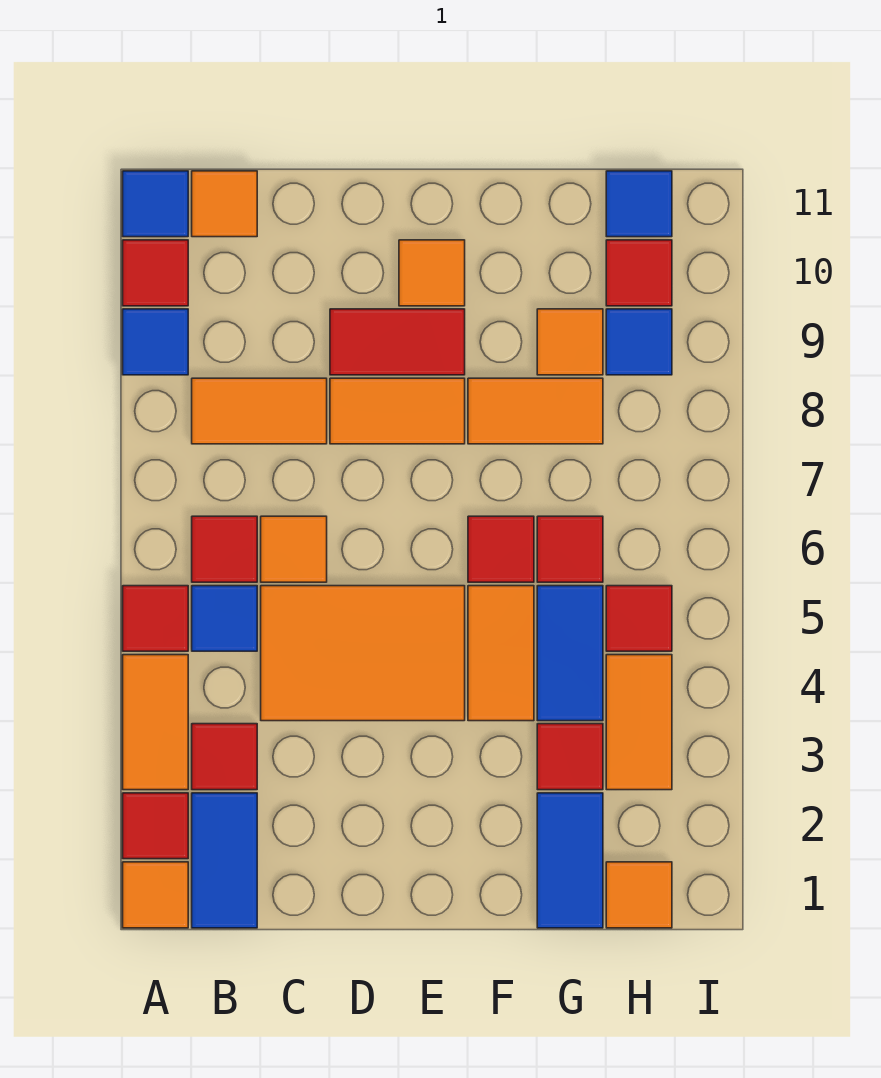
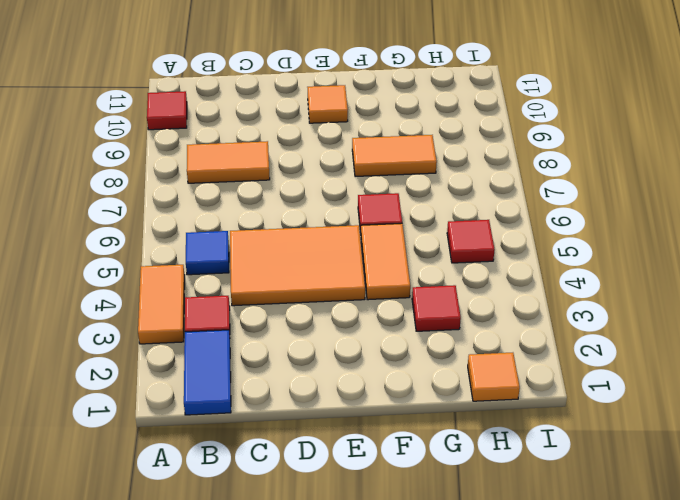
none -> orange tile A1 level 1
none -> red tile A2 level 1
none -> red tile A5 level 1
none -> blue tile A9 level 1

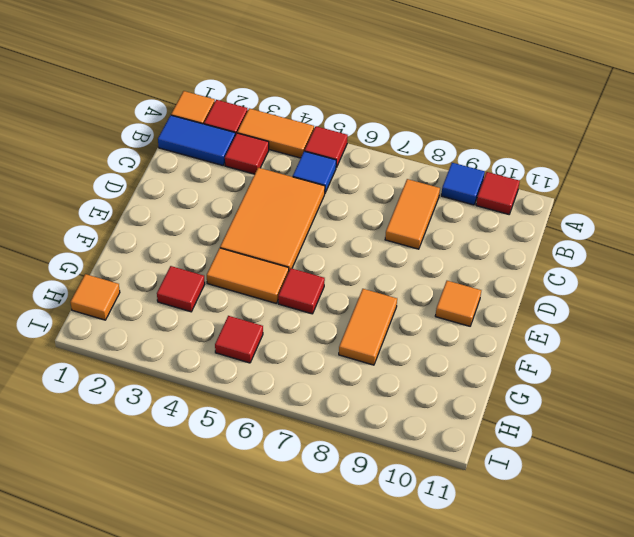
none -> blue tile A11 level 1
none -> red tile B6 level 1
none -> orange tile B11 level 1
none -> orange tile C6 level 1

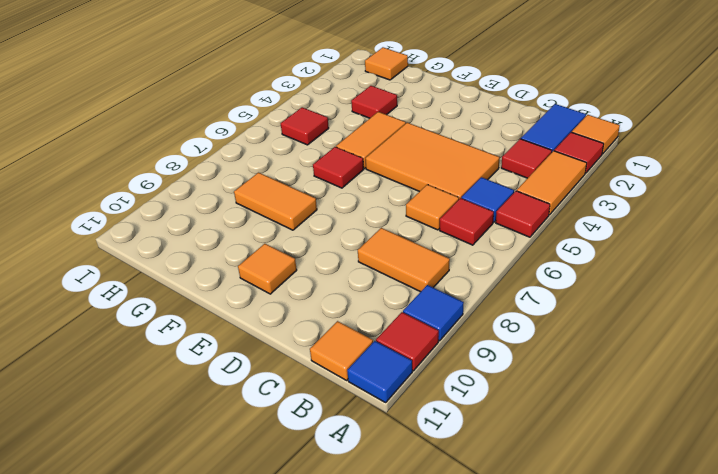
none -> orange tile D8:E8 level 1
none -> red tile D9:E9 level 1
none -> blue tile G1:G2 level 1
none -> blue tile G4:G5 level 1

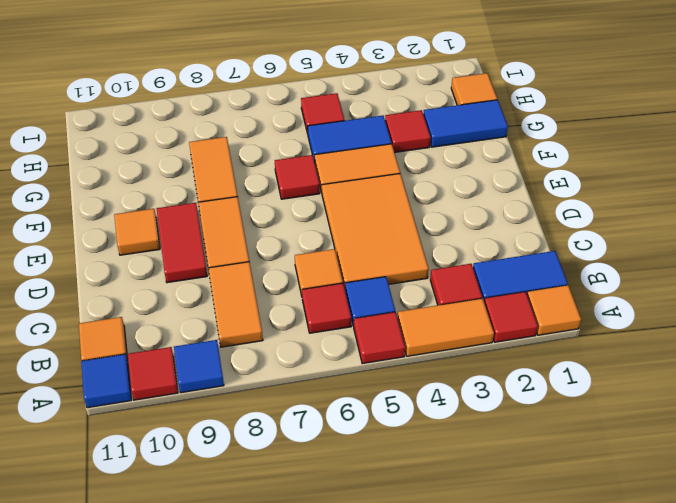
none -> red tile G6 level 1
none -> orange tile G9 level 1
none -> orange tile H3:H4 level 1
none -> blue tile H9 level 1

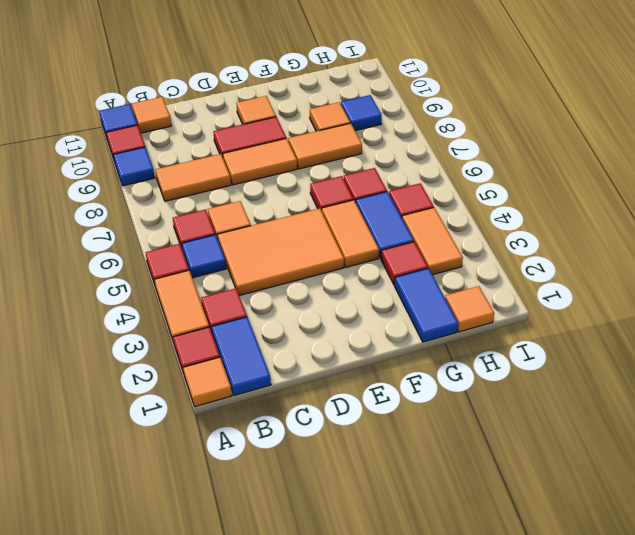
none -> red tile H10 level 1
none -> blue tile H11 level 1

